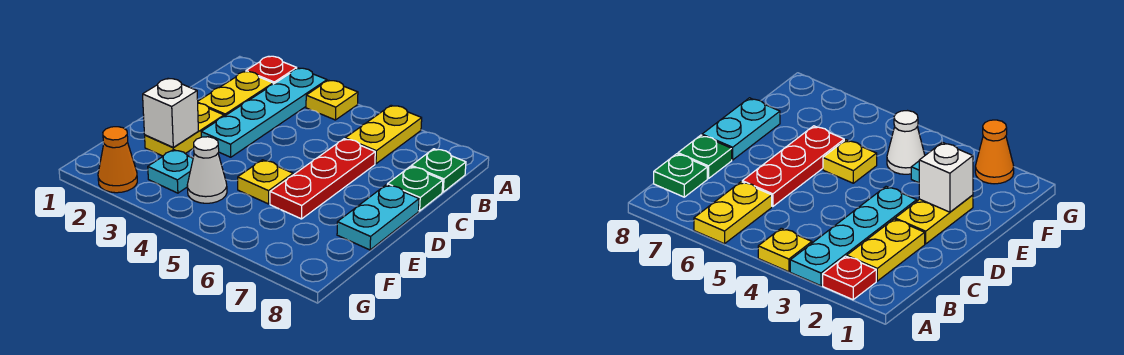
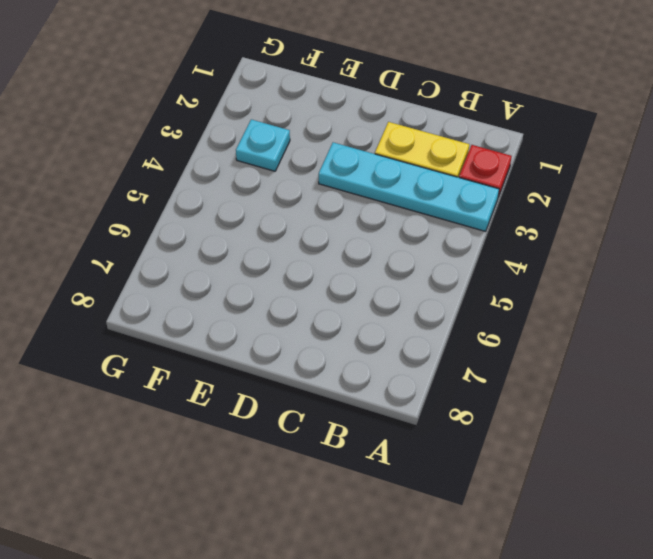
none -> yellow plate A4 level 1
none -> yellow plate A6:B6 level 1
none -> green plate B8 level 1

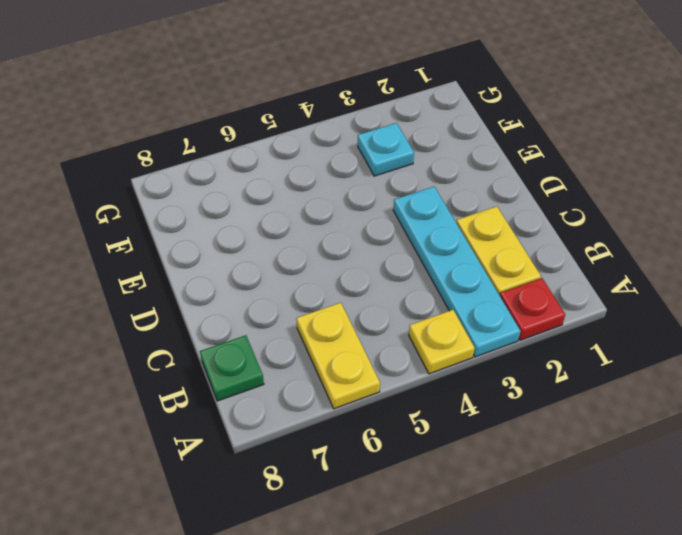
none -> red plate C6:E6 level 1
none -> green plate C8 level 1
none -> yellow plate D2:E2 level 1

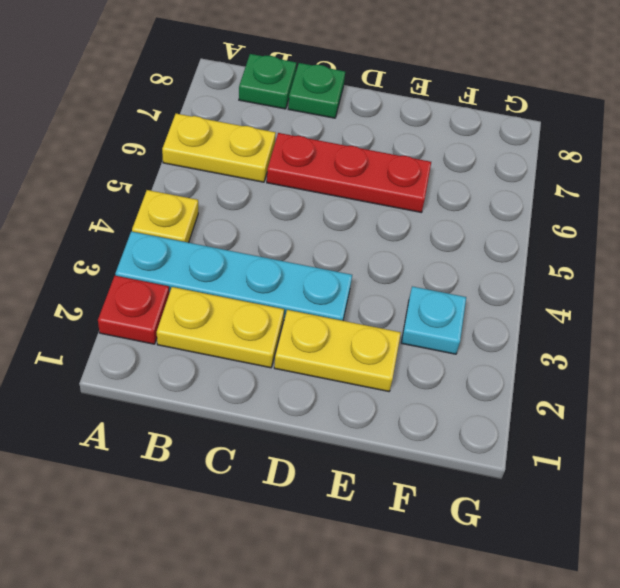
none -> cyan plate D8:E8 level 1
none -> yellow plate E5 level 1
none -> white cone F4 level 1

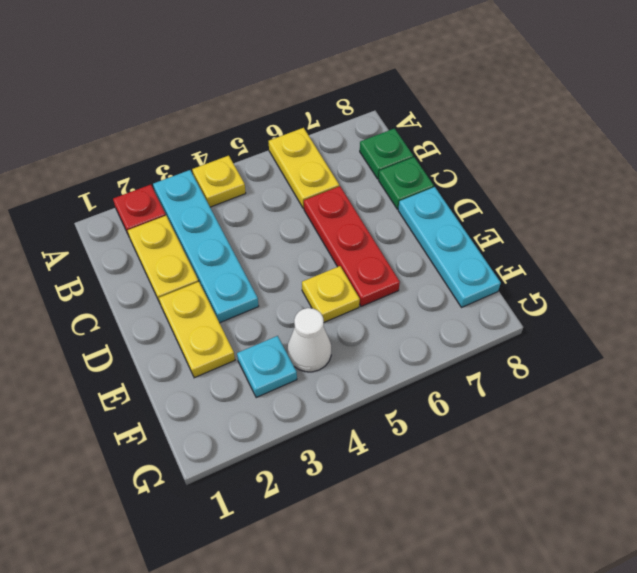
cyan plate D8:F8 level 1 -> cyan plate D8:E8 level 1
none -> orange cone G2 level 1
none -> white brick E2 level 2

